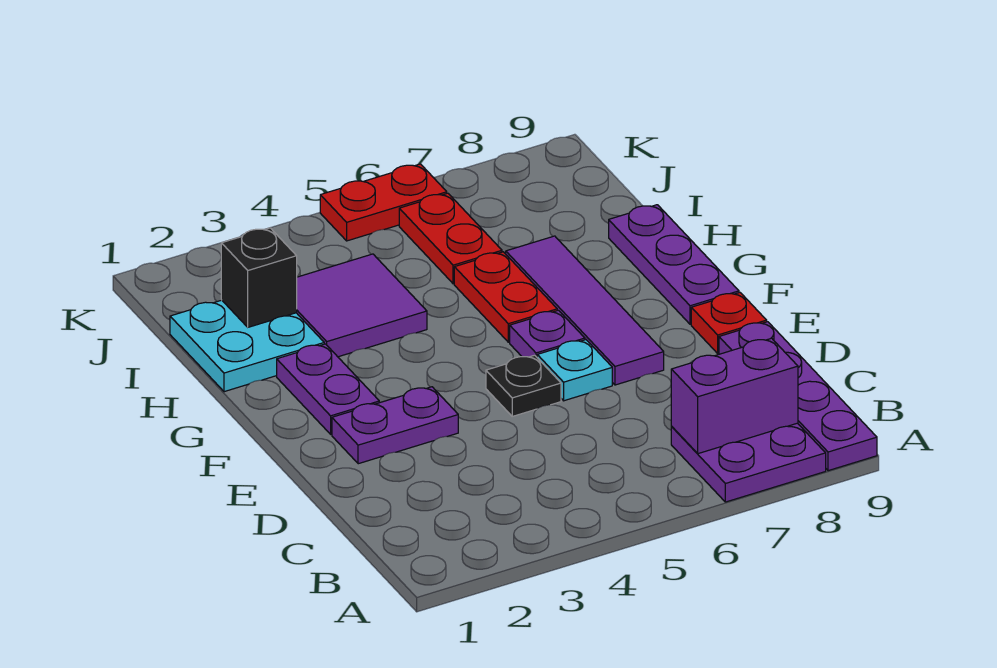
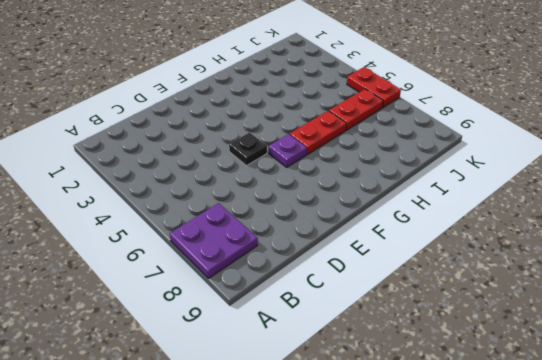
none -> purple plate A9:D9 level 1
none -> purple plate E2:E3 level 1
none -> cyan plate E6 level 1

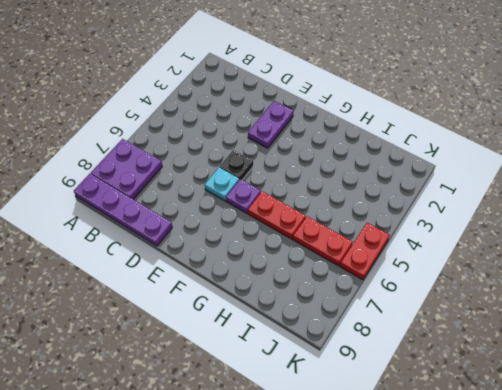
none -> purple tile E7:H7 level 1
none -> red plate E9 level 1
none -> purple plate F2:G2 level 1

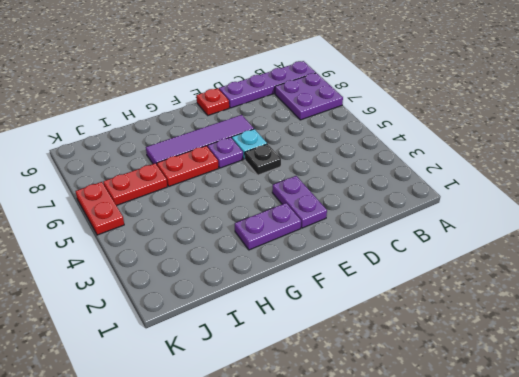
none -> purple plate F9:H9 level 1
none -> cyan plate H1:I2 level 1
none -> purple tile H3:I4 level 1

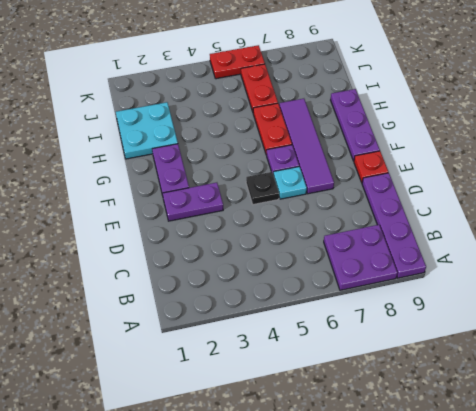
none -> purple tile H3:I4 level 1
none -> purple brick B7:B8 level 2
none -> black brick I2 level 2

